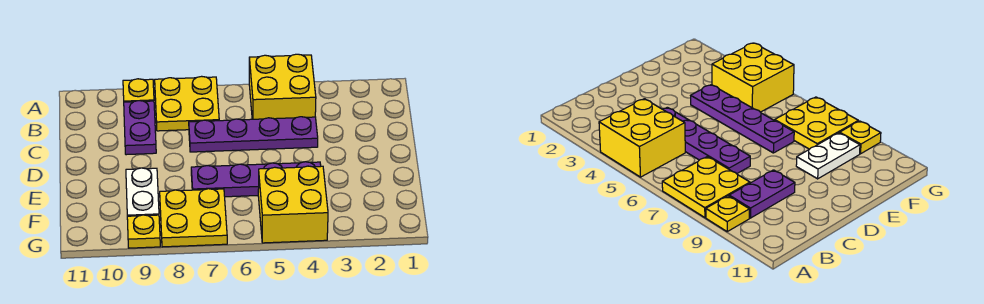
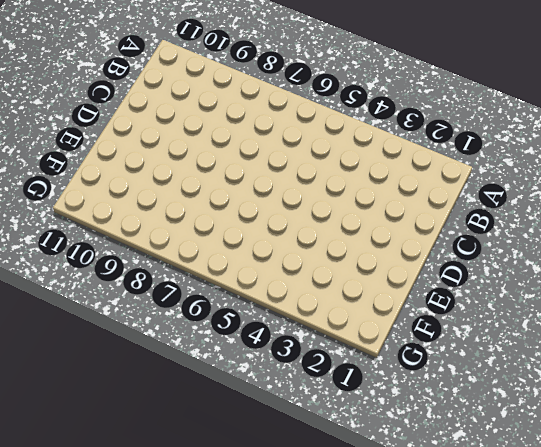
none -> yellow brick A4:B5 level 1
none -> yellow plate A7:B8 level 1

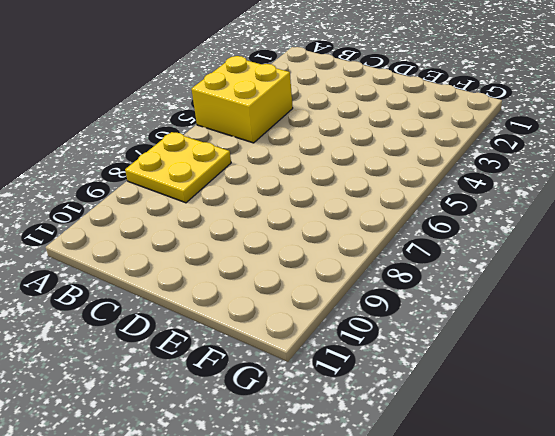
none -> yellow plate A9 level 1
none -> purple plate B9:C9 level 1

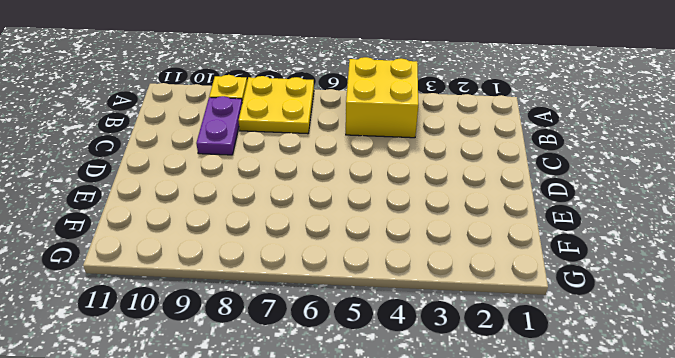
none -> purple plate C4:C7 level 1
none -> purple plate E4:E7 level 1

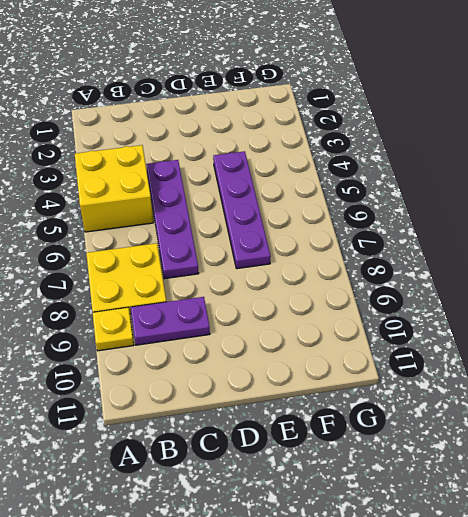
none -> white plate E9:F9 level 1
none -> yellow brick F4:G5 level 1

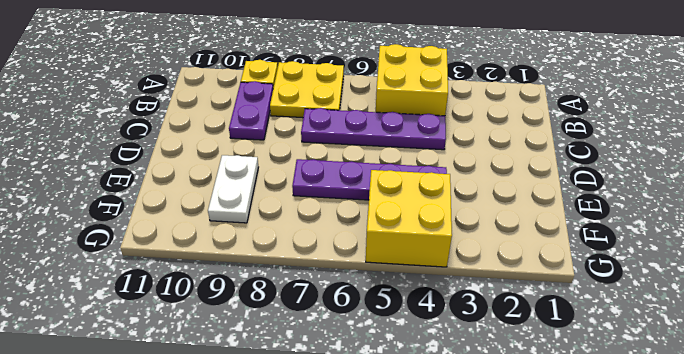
none -> yellow plate F7:G8 level 1
none -> yellow plate G9 level 1

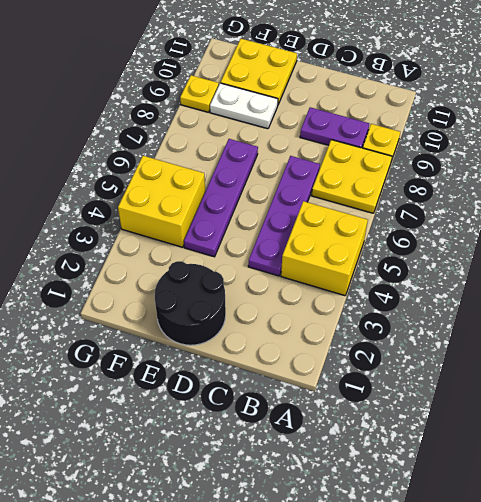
black round brick D1:E2 level 1 -> none
yellow plate E10:F11 level 1 -> yellow plate F7:G8 level 1

